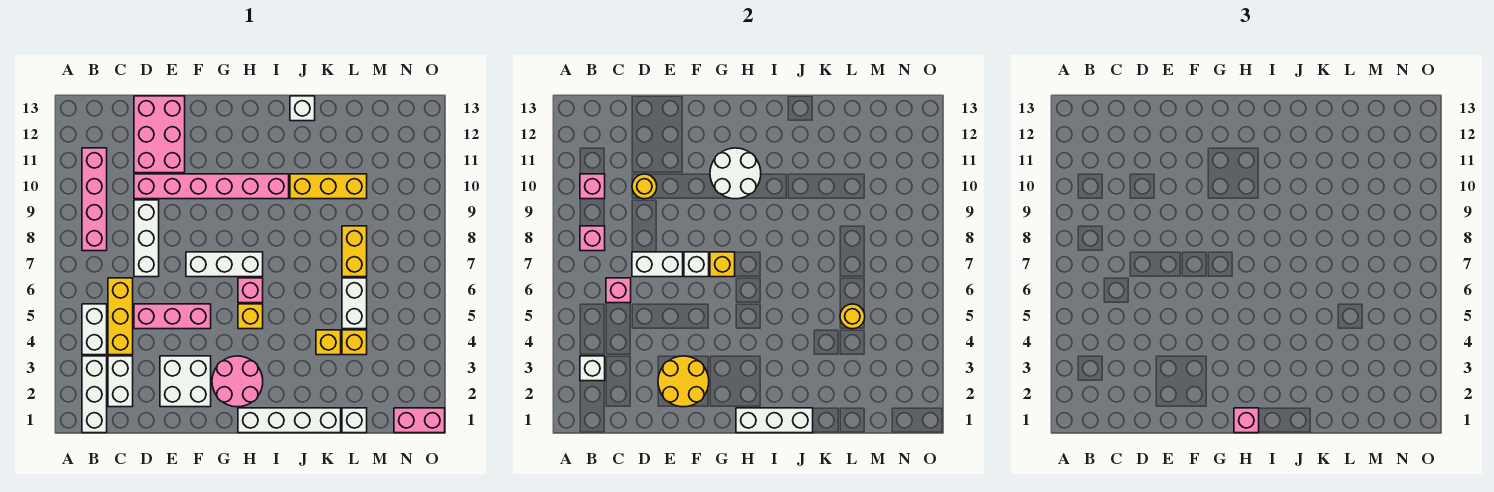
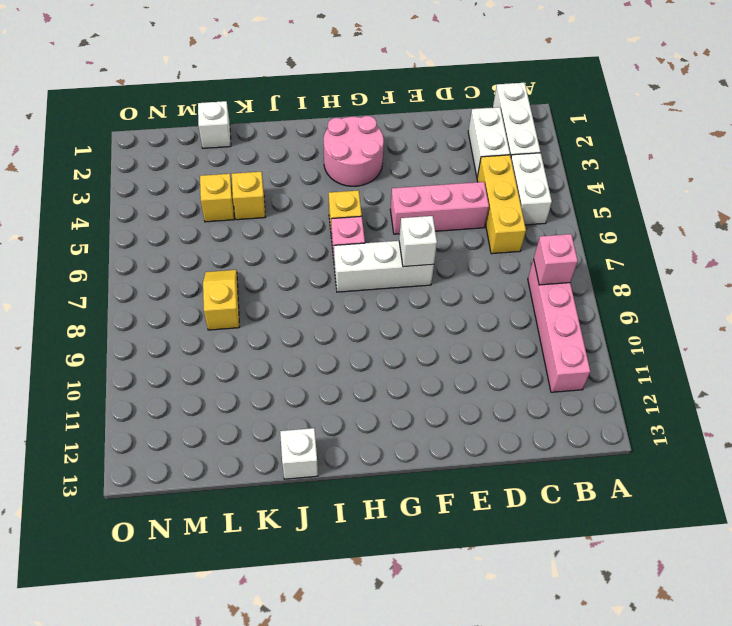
yellow slope L7:L8 level 1 top 8 -> yellow brick L7:L8 level 1
none -> white brick D7:D9 level 1
none -> pink brick D10:I10 level 1
none -> pink brick D11:E13 level 1
none -> white brick E2:F3 level 1

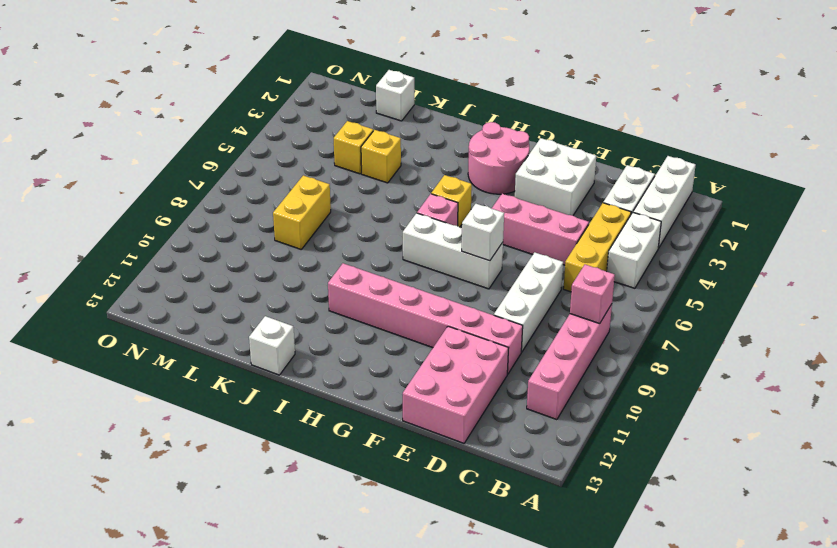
none -> white brick H1:K1 level 1
none -> yellow brick J10:L10 level 1
none -> white brick L5:L6 level 1
none -> pink brick N1:O1 level 1

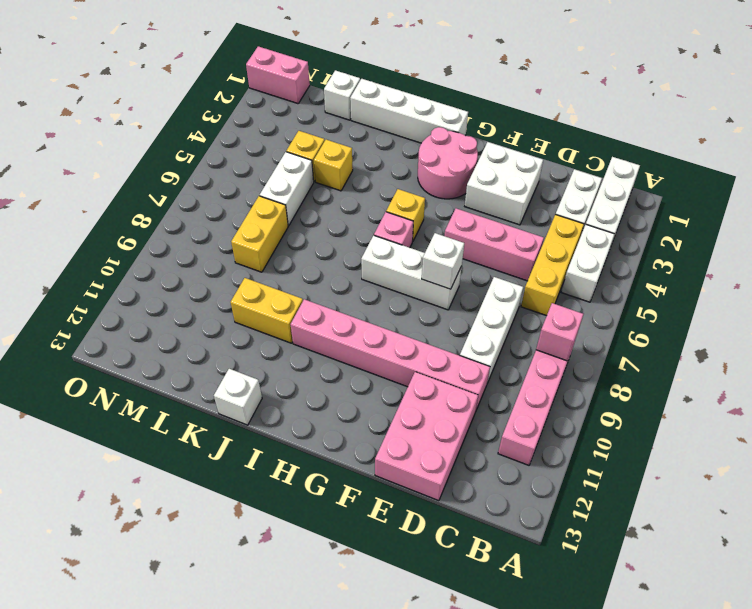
yellow brick J10:K10 level 1 -> yellow brick J10:L10 level 1
none -> white brick B3 level 2
none -> pink brick B10 level 2
none -> pink brick C6 level 2
none -> white brick D7:E7 level 2

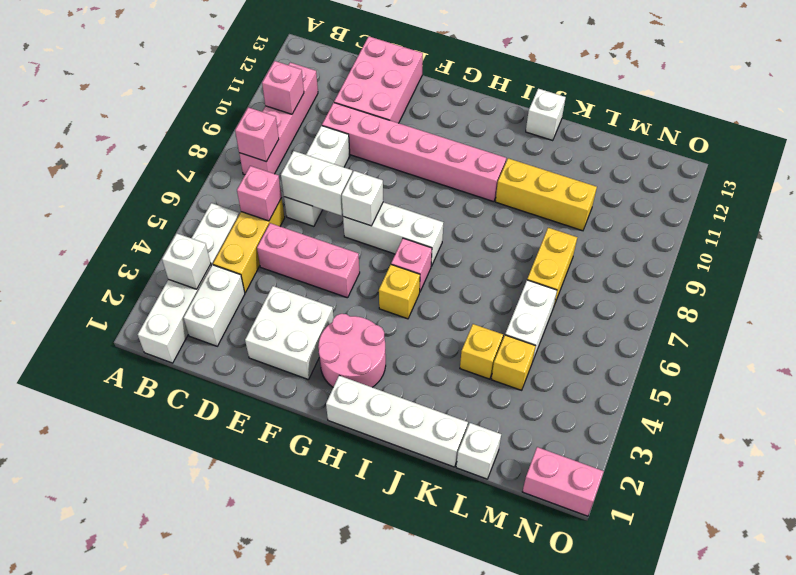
none -> yellow round brick D10 level 2
none -> yellow round brick E2:F3 level 2
none -> yellow brick G7 level 2
none -> white round brick G10:H11 level 2

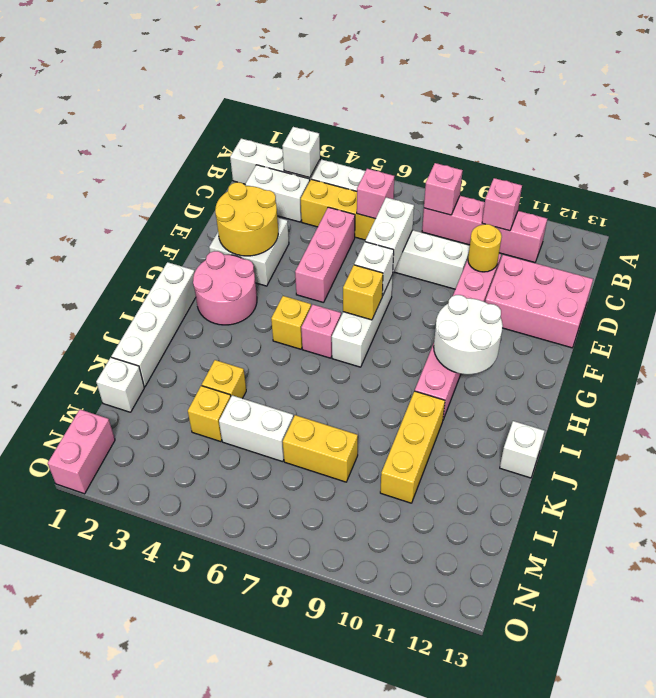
none -> white brick H1:J1 level 2
none -> yellow round brick L5 level 2
none -> pink brick H1 level 3

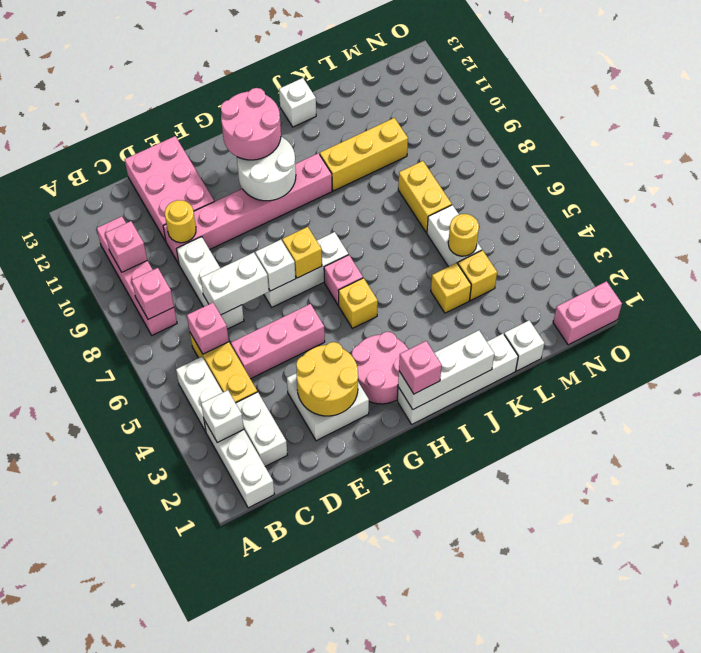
pink round brick G11:H12 level 3 -> none

